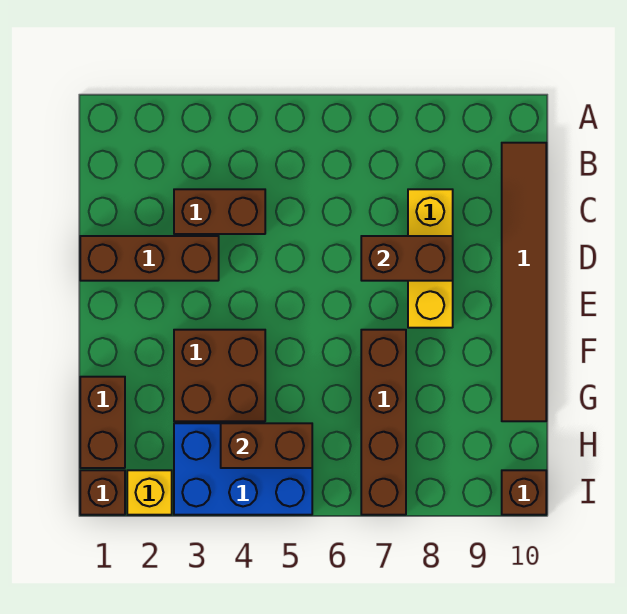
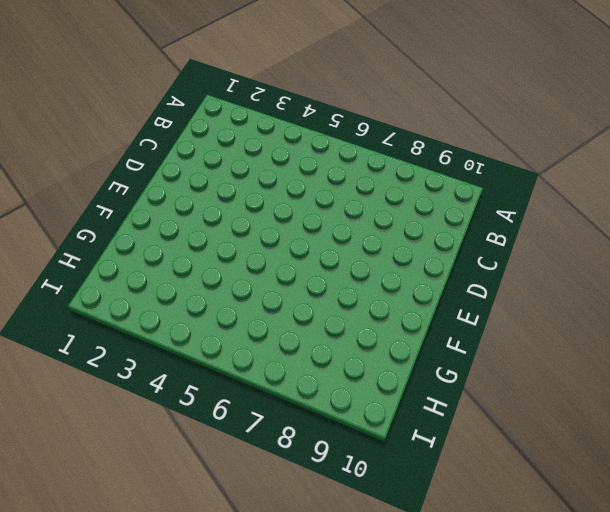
none -> brown tile B10:G10 level 1
none -> brown brick C3:C4 level 1
none -> yellow brick C8:E8 level 1

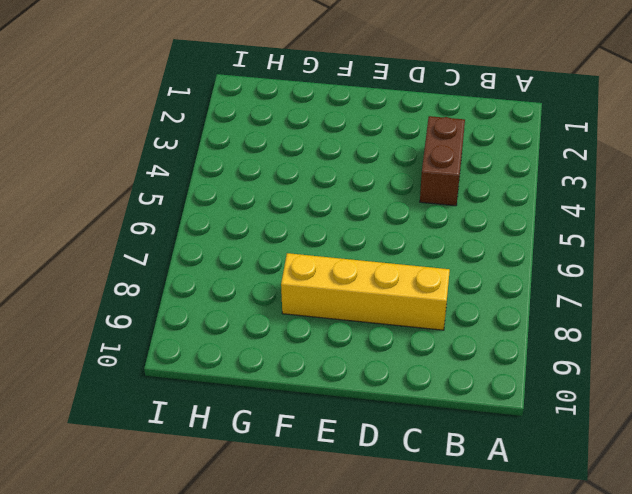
yellow brick C8:F8 level 1 -> yellow brick C8:E8 level 1
none -> brown tile B10:G10 level 1
none -> brown brick D1:D3 level 1
none -> brown brick F3:G4 level 1

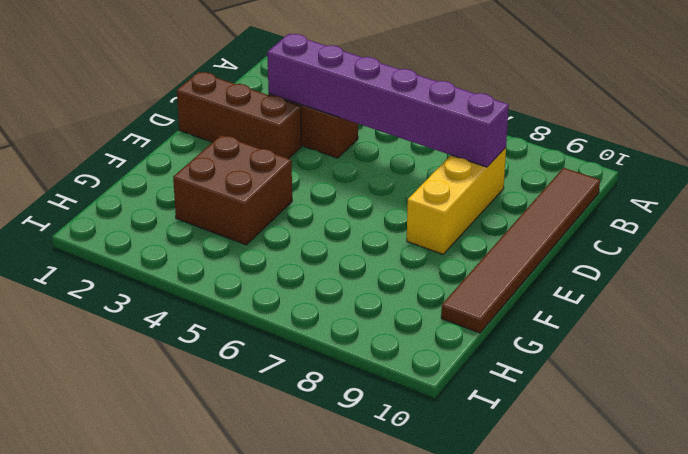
purple brick C3:C8 level 2 -> none
none -> brown brick F7:I7 level 1
none -> brown brick G1:H1 level 1
none -> blue brick H3:I5 level 1

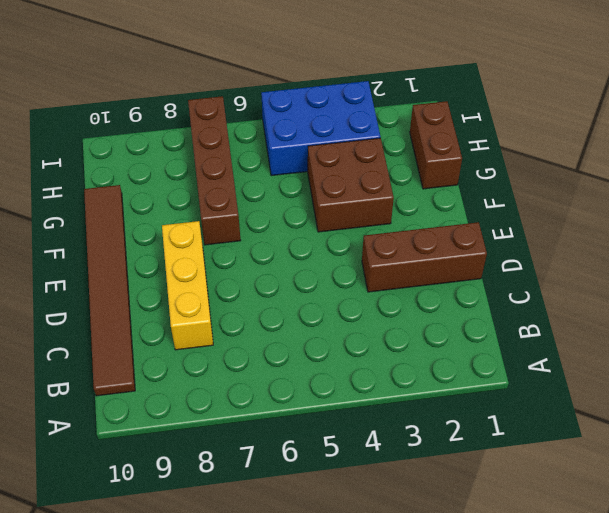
none -> brown brick C3:C4 level 1
none -> brown brick I1 level 1
none -> yellow brick I2 level 1

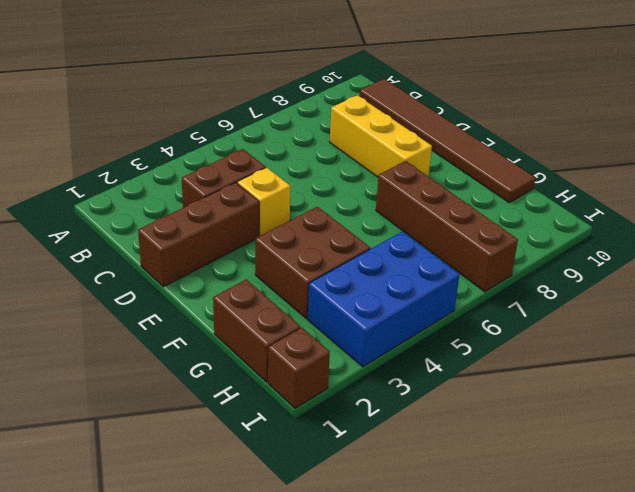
yellow brick D4 level 1 -> yellow brick I2 level 1
none -> brown brick I10 level 1
none -> brown brick D7:D8 level 2
none -> brown brick H4:H5 level 2

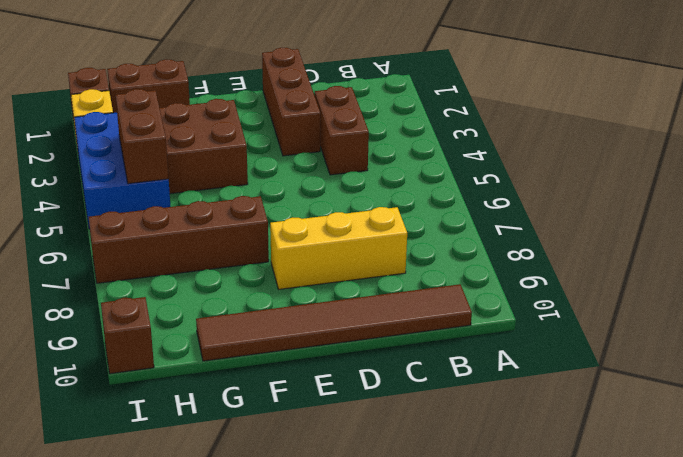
none -> brown brick D7:D8 level 2

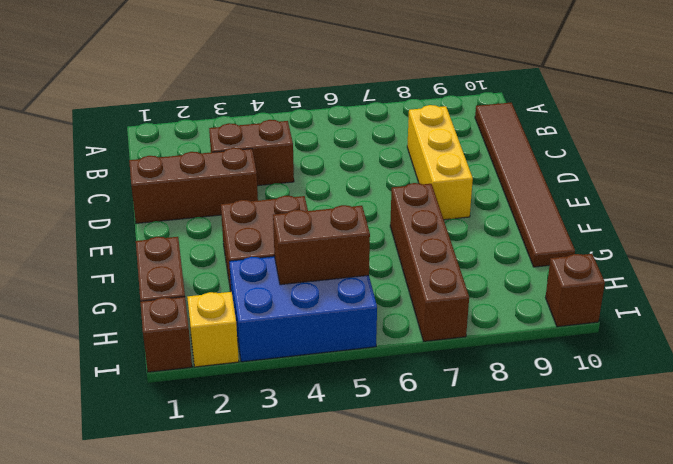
none -> brown brick D7:D8 level 2

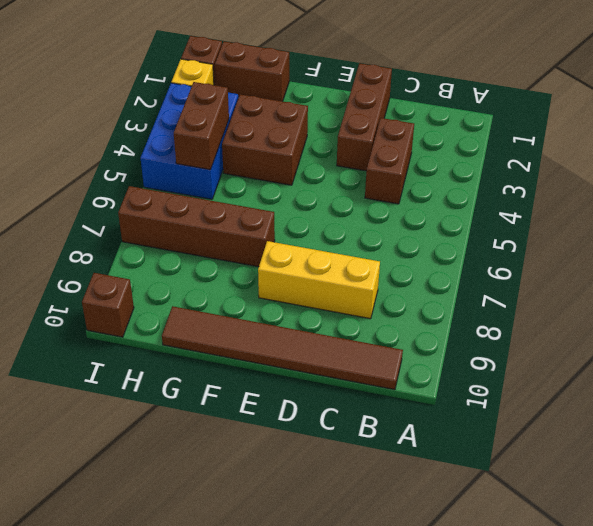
none -> brown brick D7:D8 level 2

